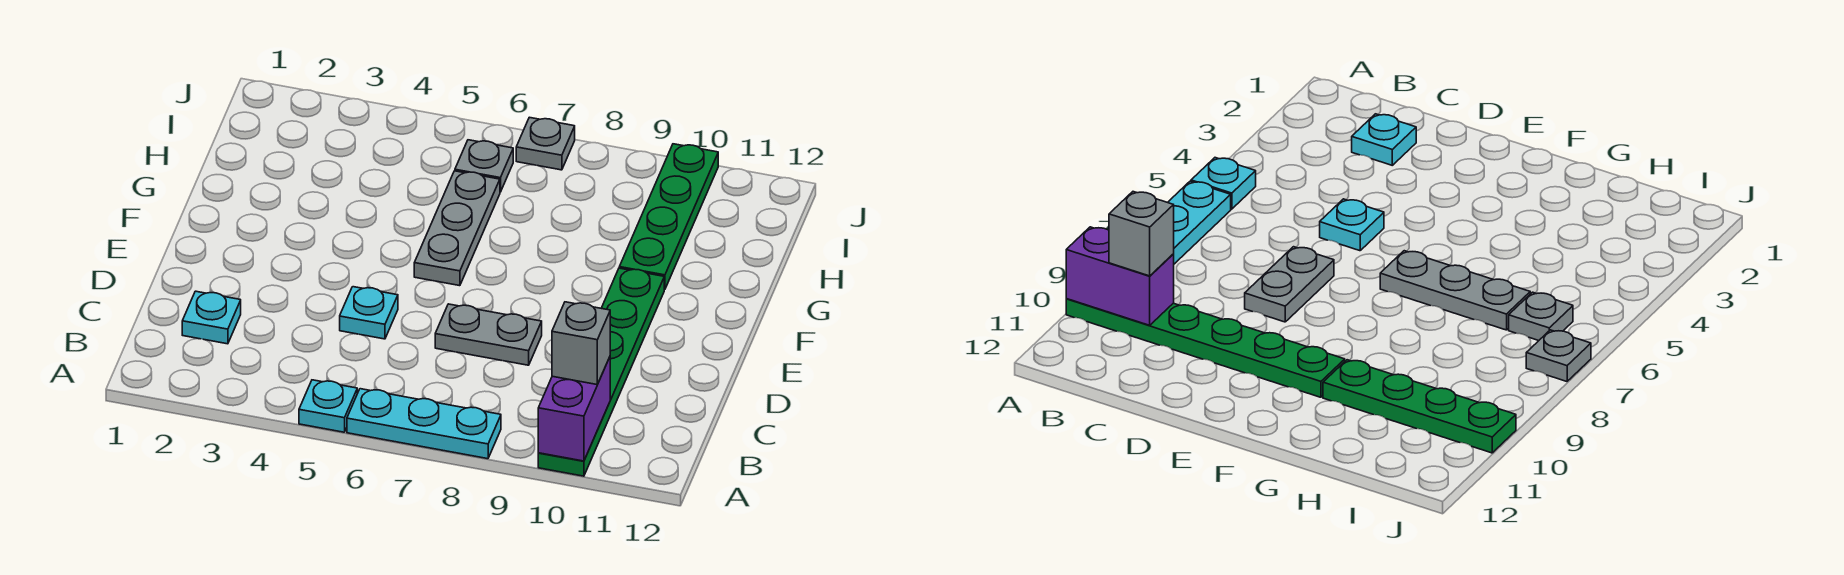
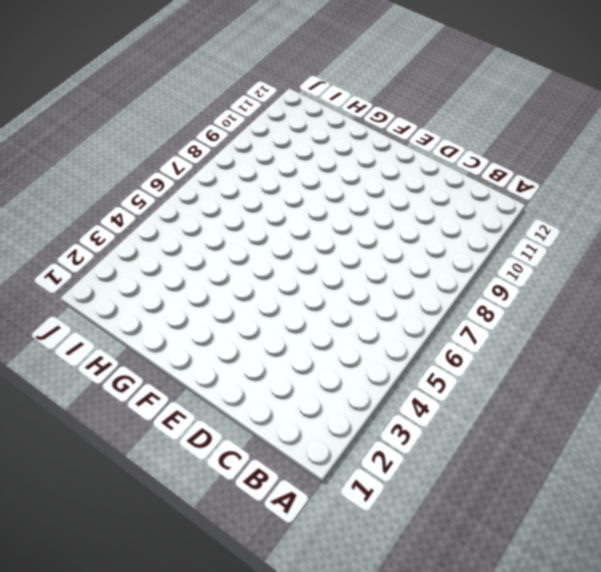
none -> cyan plate A5 level 1
none -> cyan plate A6:A8 level 1
none -> green plate A10:F10 level 1

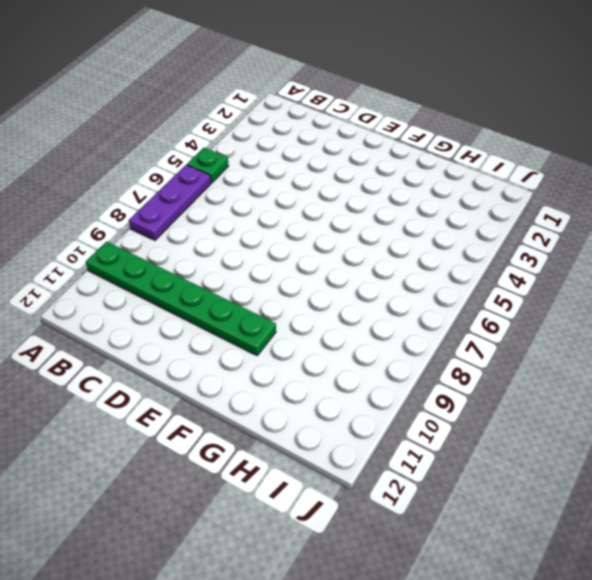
green plate A5 level 1 -> cyan plate A5 level 1
purple plate A6:A8 level 1 -> cyan plate A6:A8 level 1
none -> cyan plate C2 level 1
none -> cyan plate D5 level 1
none -> grey plate D7:D8 level 1

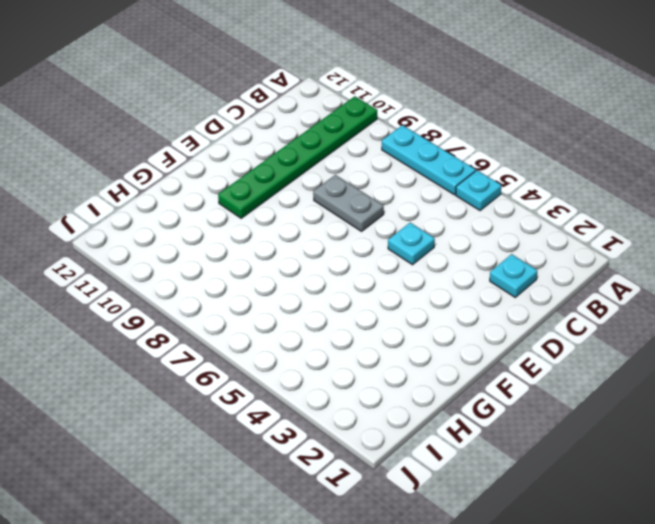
none -> grey plate F6:H6 level 1
none -> green plate G10:J10 level 1
none -> grey plate I6 level 1

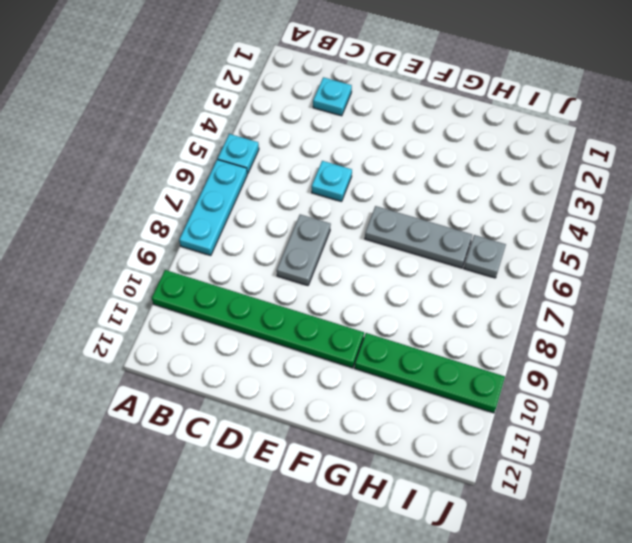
none -> grey plate J7 level 1
none -> purple brick A10:B10 level 2
none -> grey brick B10 level 3

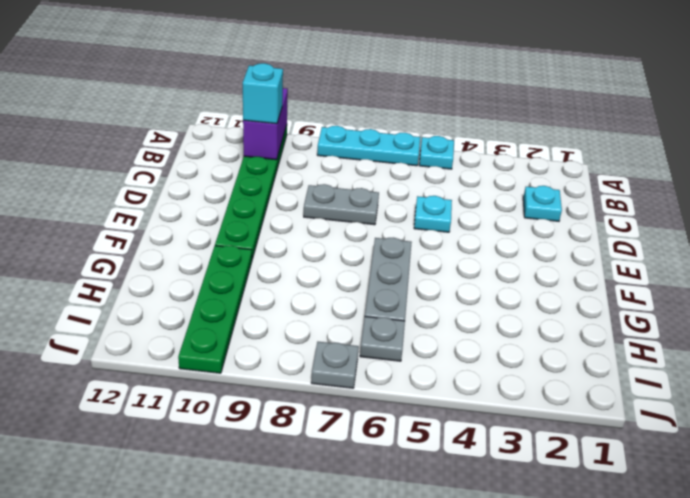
cyan brick B10 level 3 -> grey brick B10 level 3

